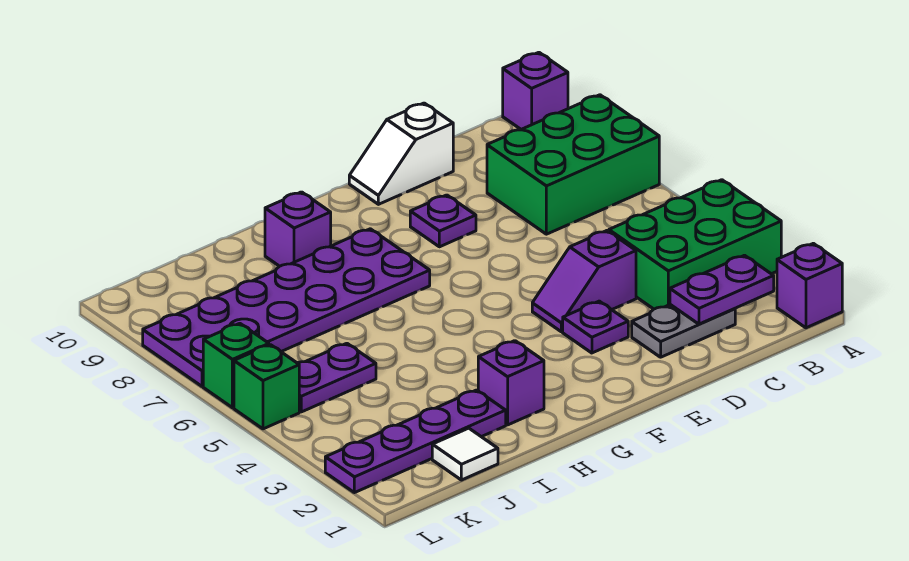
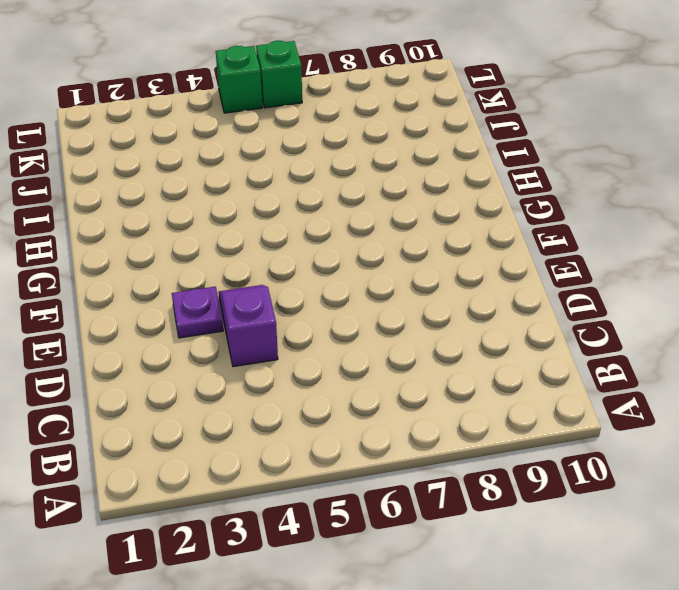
none -> purple brick A1 level 1
none -> green brick A3:C4 level 1
none -> green brick A7:C8 level 1

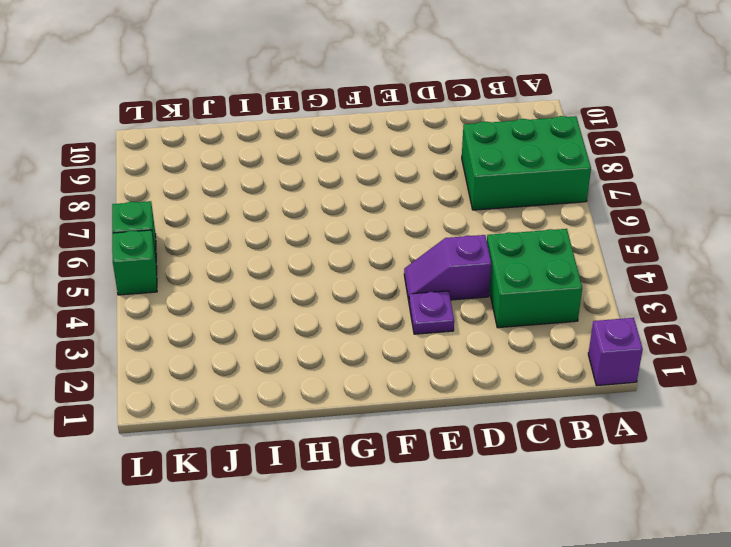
green brick B3:C4 level 1 -> green brick A3:C4 level 1
none -> purple brick A10 level 1
none -> grey plate C2:D2 level 1
none -> white slope D10:E10 level 1 top D

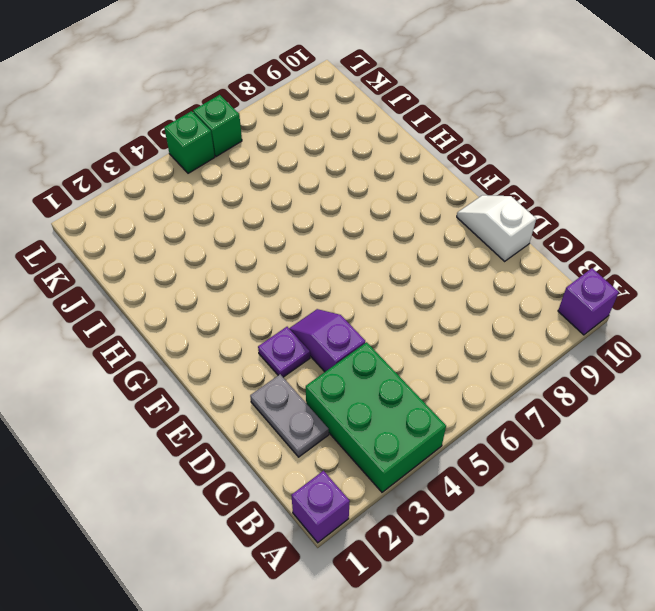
none -> green brick A7:C8 level 1
none -> purple plate E8 level 1
none -> purple plate G7:L8 level 1

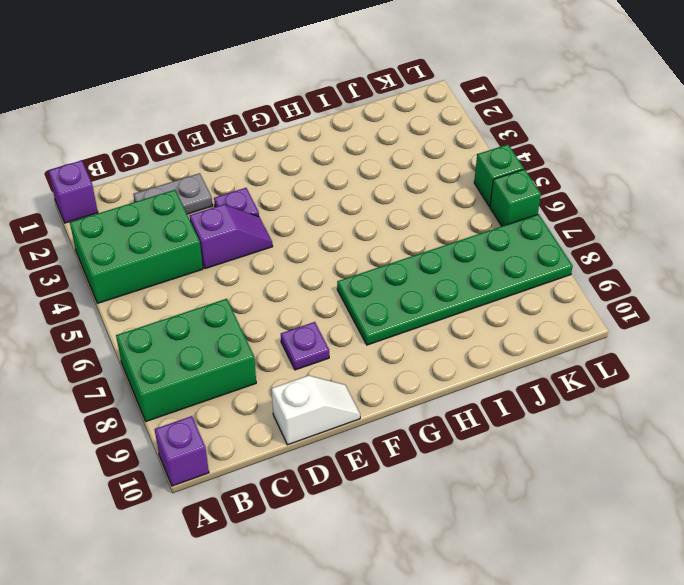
green plate G7:L8 level 1 -> purple plate G7:L8 level 1
none -> purple brick H2 level 1
none -> purple brick H9 level 1
none -> purple plate I2:L2 level 1

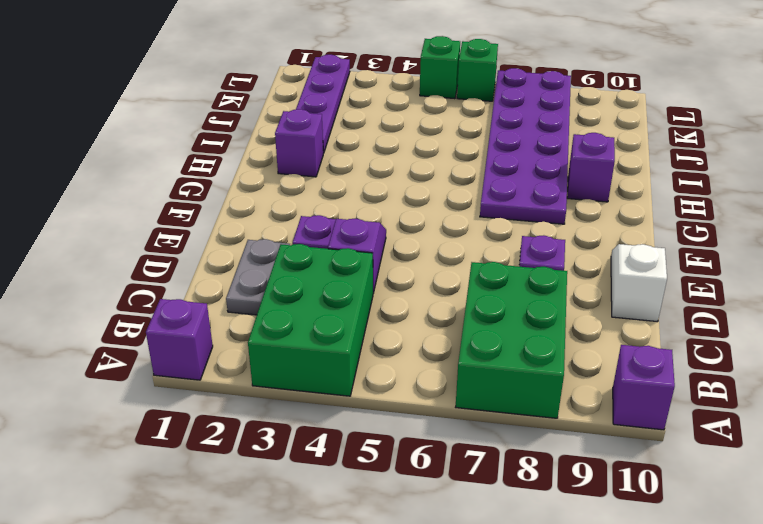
none -> white tile J1 level 1
none -> purple plate J5:K5 level 1
none -> purple plate B2:C2 level 2

